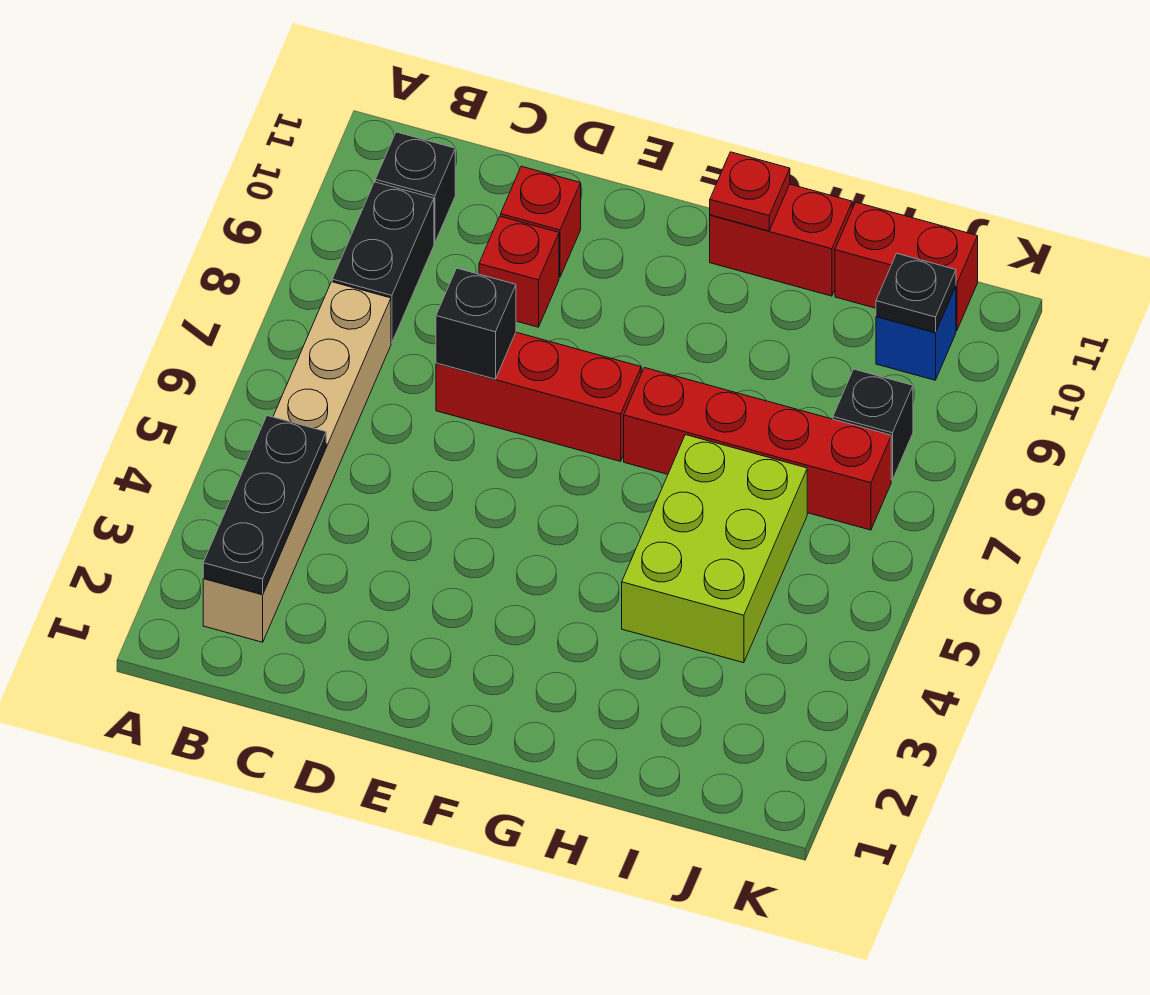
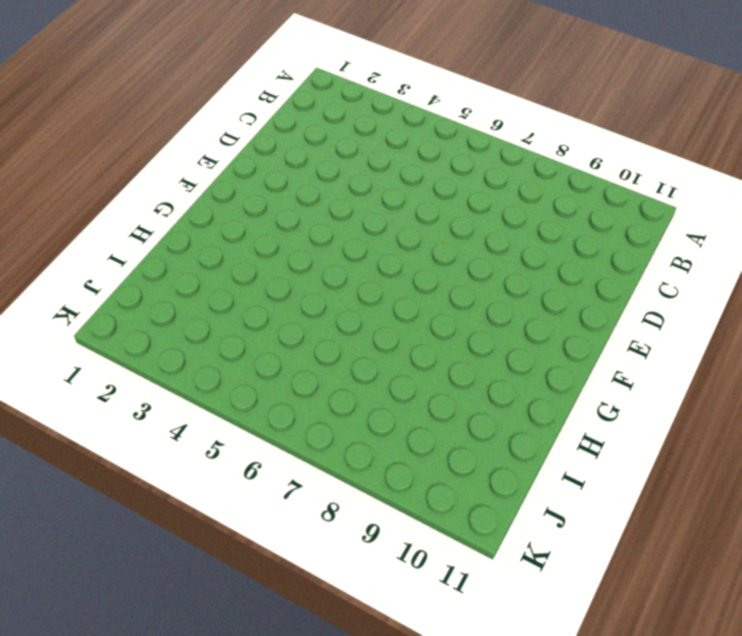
none -> tan brick B2:B7 level 1
none -> black brick B8:B9 level 1
none -> black brick B10 level 1

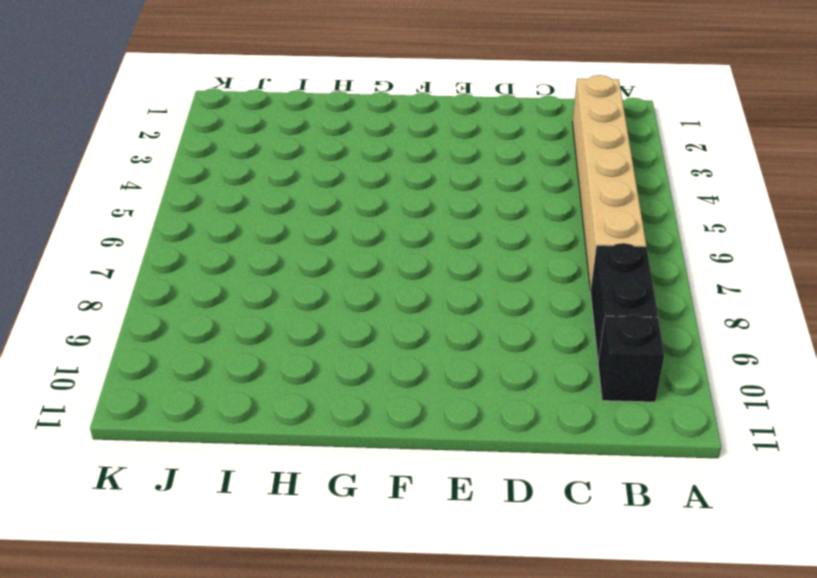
none -> red brick D7:F7 level 1
none -> red brick D9 level 1
none -> red brick D10 level 1

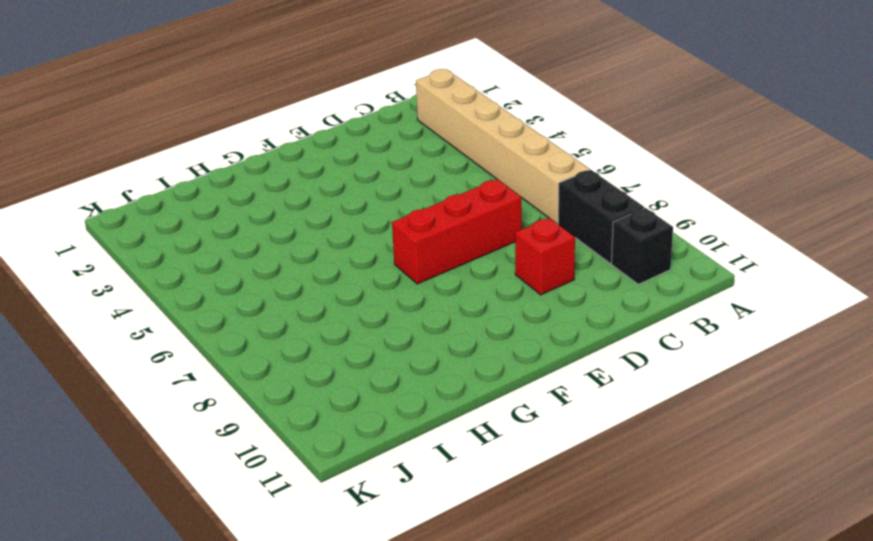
none -> red brick D10 level 1
none -> red brick G7:J7 level 1
none -> red brick G11:H11 level 1

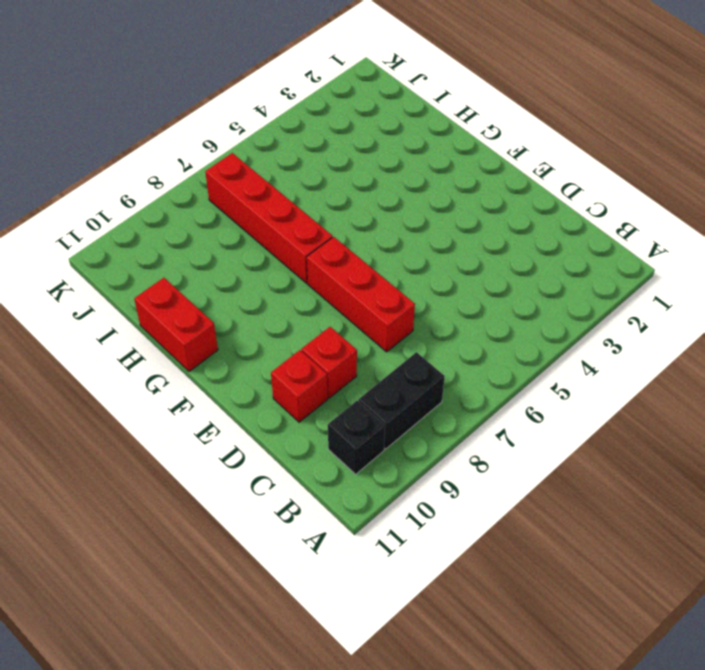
none -> tan brick B2:B7 level 1
none -> lime brick H4:I6 level 1
none -> red brick I11:J11 level 1

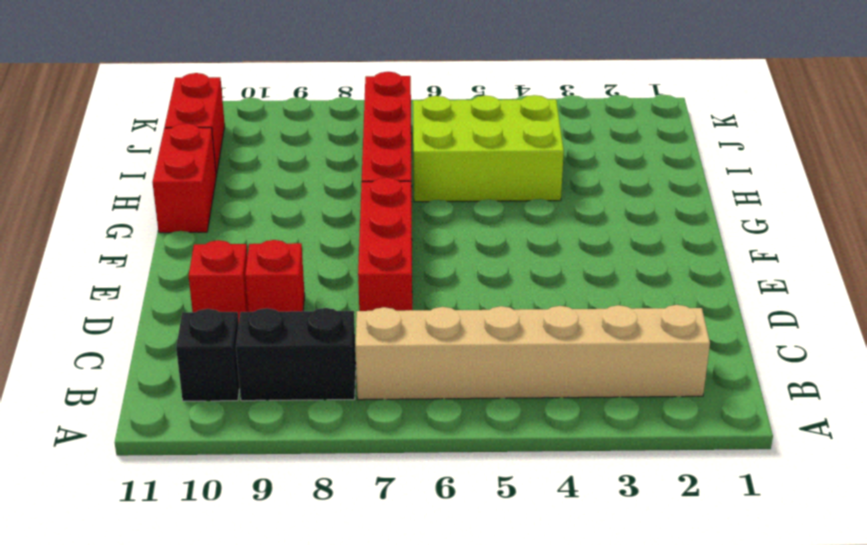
none -> black brick J8 level 1
none -> blue brick J10 level 1
none -> black plate B2:B4 level 2

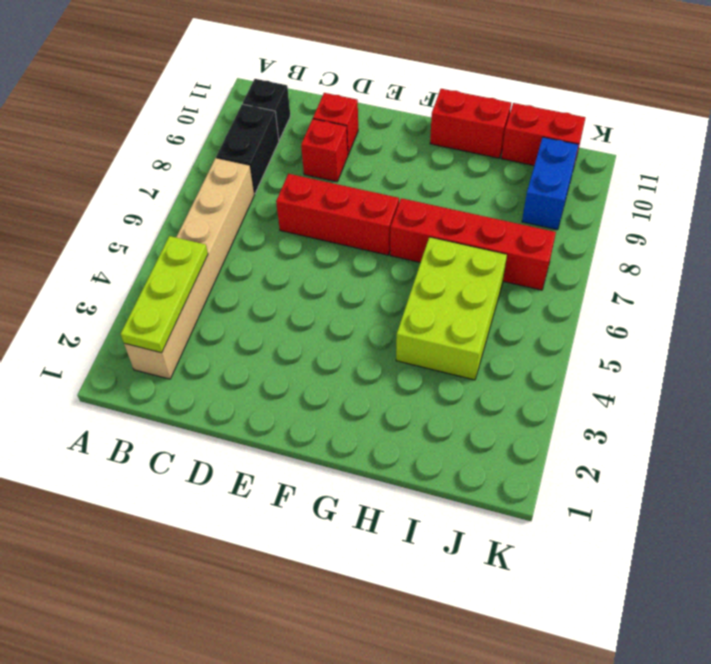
lime plate B2:B4 level 2 -> black plate B2:B4 level 2
blue brick J9:J10 level 1 -> blue brick J10 level 1
none -> black brick J8 level 1
none -> black brick D7 level 2
none -> red plate G11 level 2

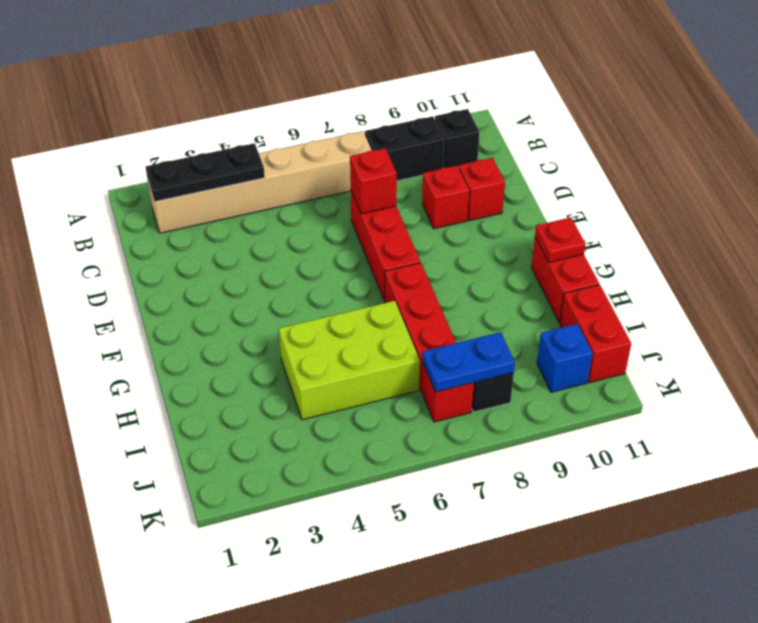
red brick D7 level 2 -> black brick D7 level 2
blue plate J7:J8 level 2 -> none
none -> black plate J10 level 2

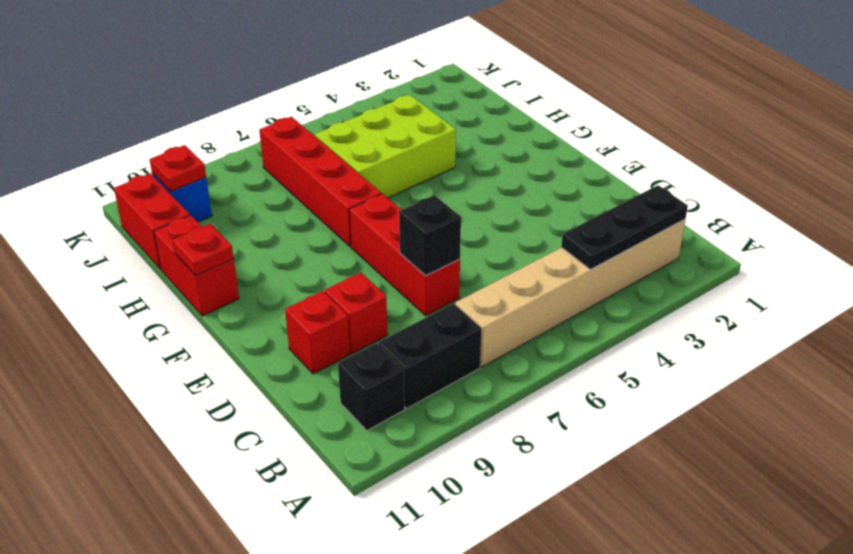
red plate J10 level 2 -> black plate J10 level 2
none -> black brick J8 level 1

